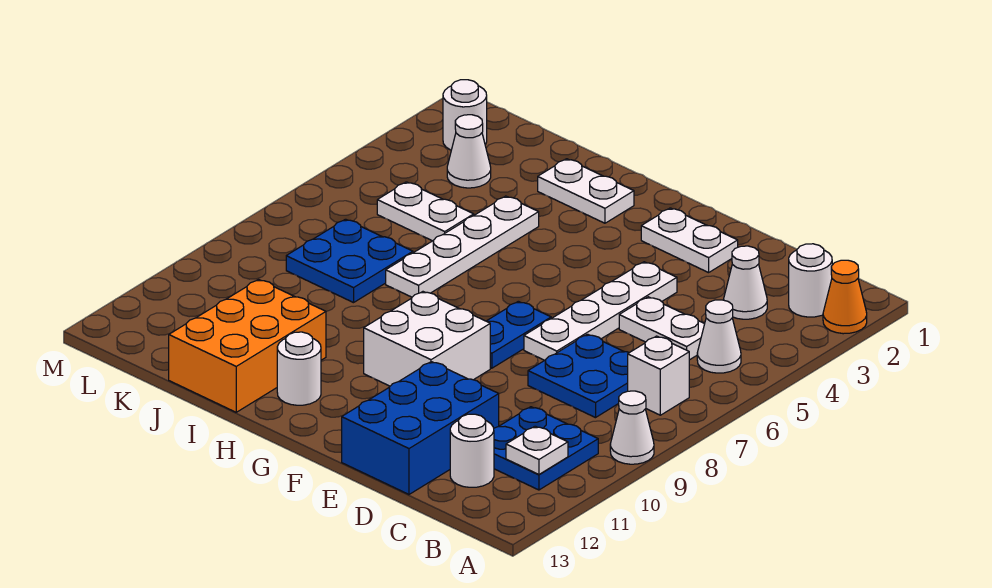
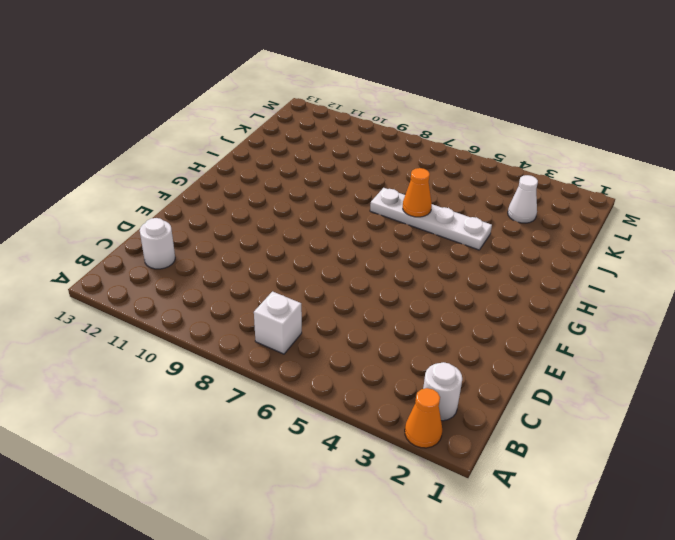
orange cone I6 level 2 -> none
none -> white cone A9 level 1
none -> white cone B5 level 1
none -> blue plate B10:C11 level 1

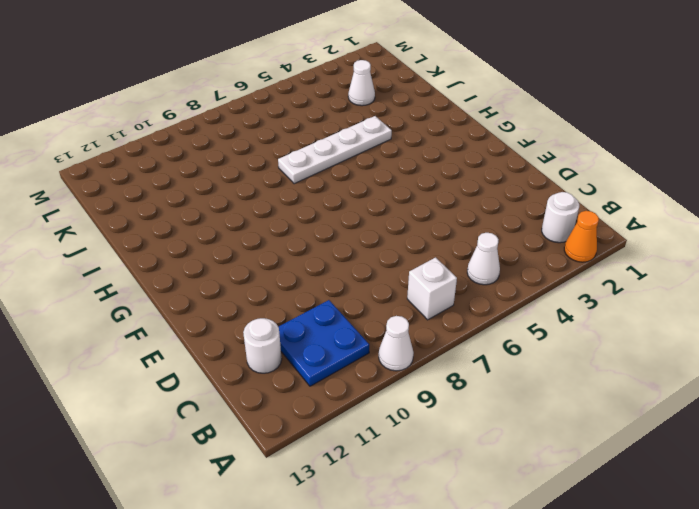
none -> white cone C3 level 1
none -> white plate C5:D5 level 1
none -> blue plate C7:D8 level 1

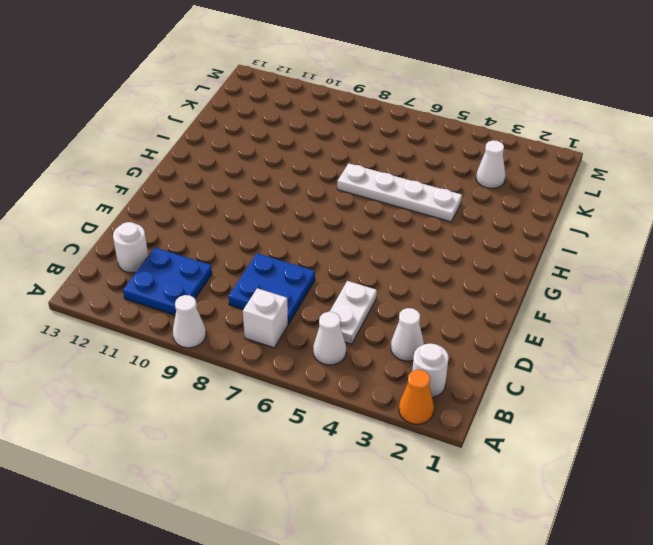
none -> blue brick D11:E13 level 1
none -> white plate E2:F2 level 1
none -> white plate E4:E7 level 1

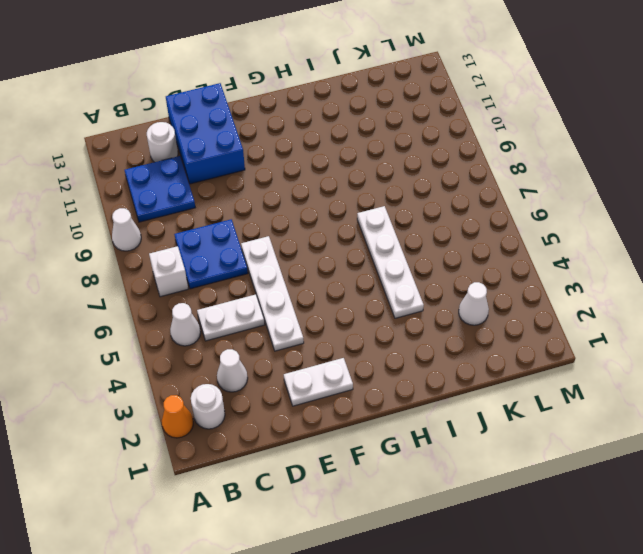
none -> blue plate F7:F8 level 1
none -> white brick F9:G10 level 1
none -> white plate H2:I2 level 1

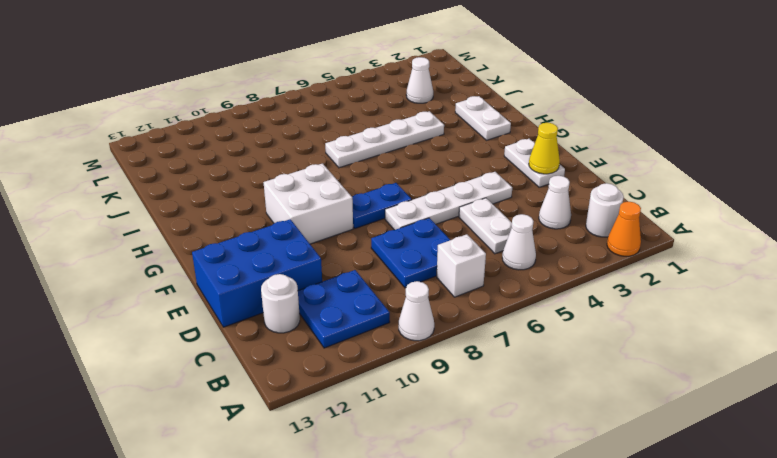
yellow cone E2 level 2 -> none
none -> white round brick H12 level 1
none -> orange brick I11:J13 level 1
none -> white plate J5:K5 level 1

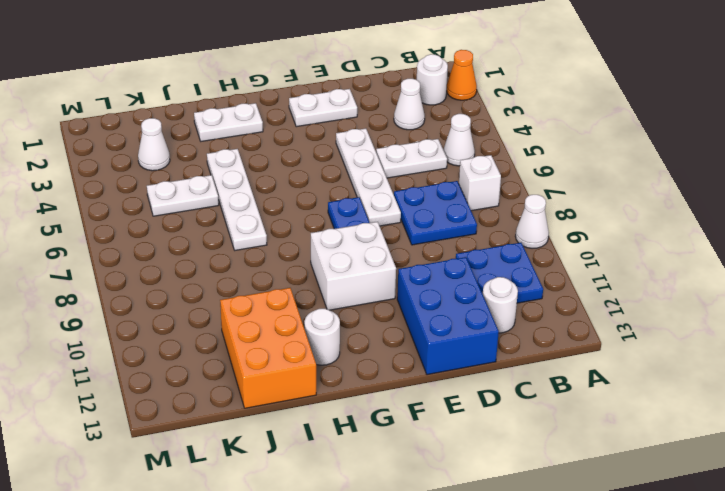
none -> blue plate J7:K8 level 1
none -> white round brick L2 level 1
none -> white plate B11 level 2

